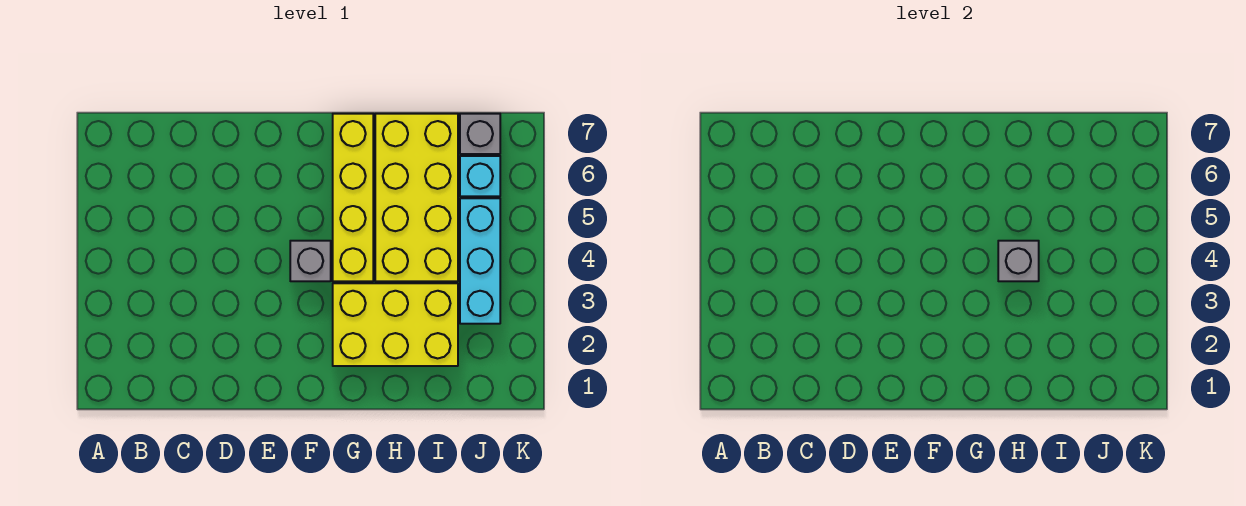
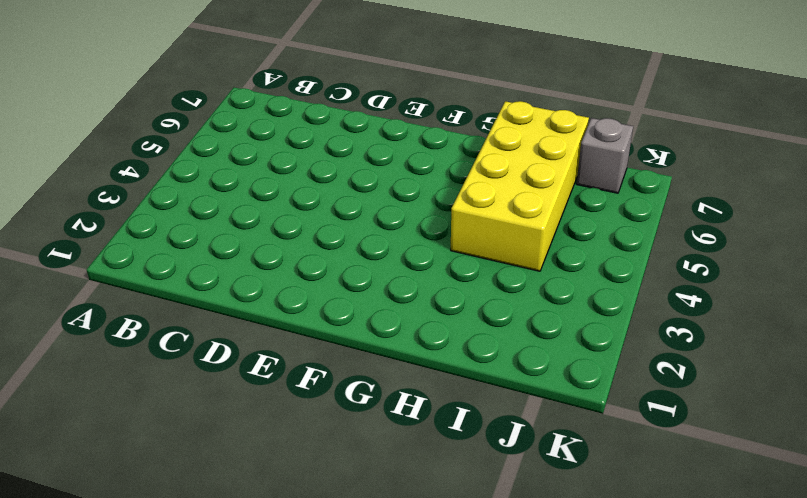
none -> grey brick F4 level 1
none -> yellow brick G2:I3 level 1

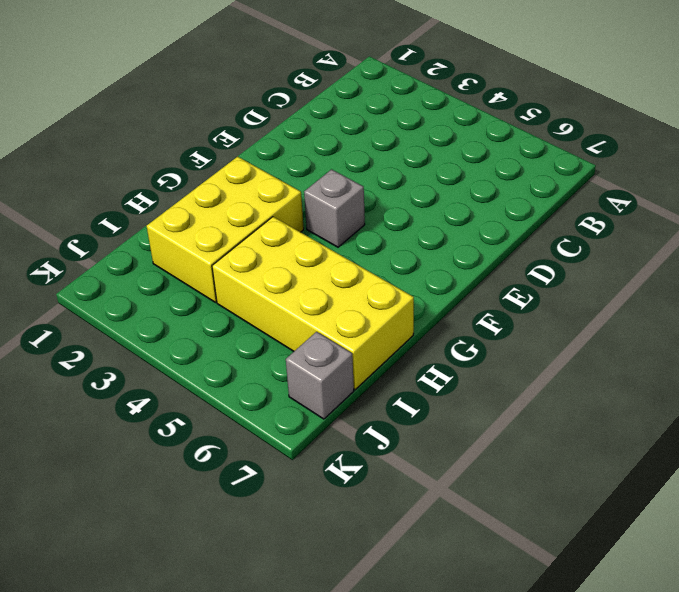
none -> yellow brick G4:G7 level 1
none -> cyan brick J3:J5 level 1

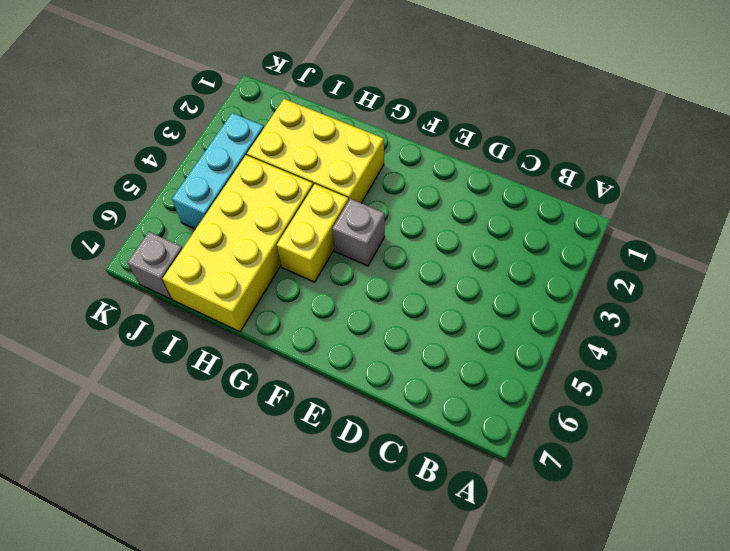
yellow brick G4:G5 level 1 -> yellow brick G4:G7 level 1
none -> cyan brick J6 level 1
none -> grey brick H4 level 2

